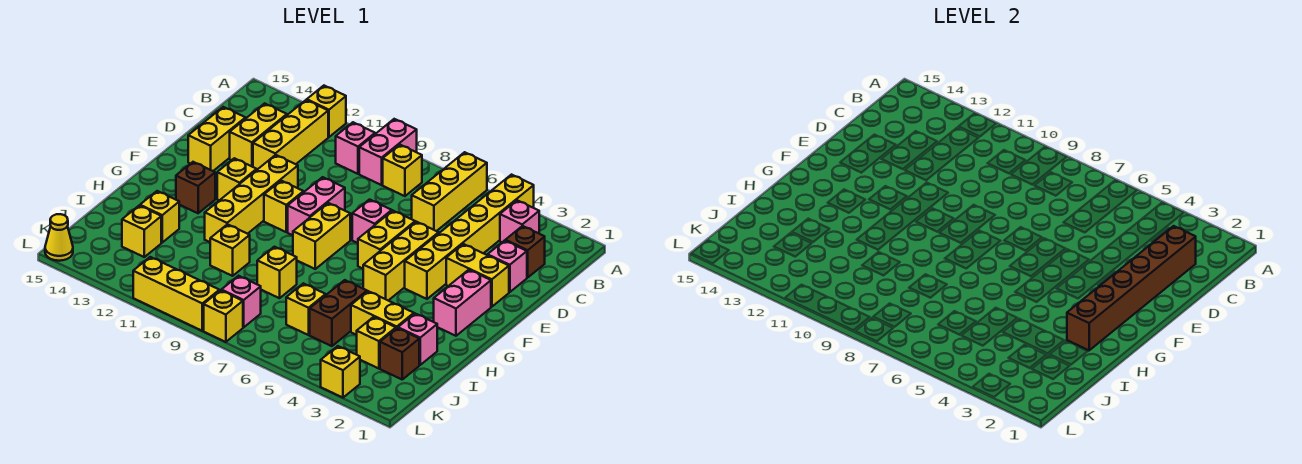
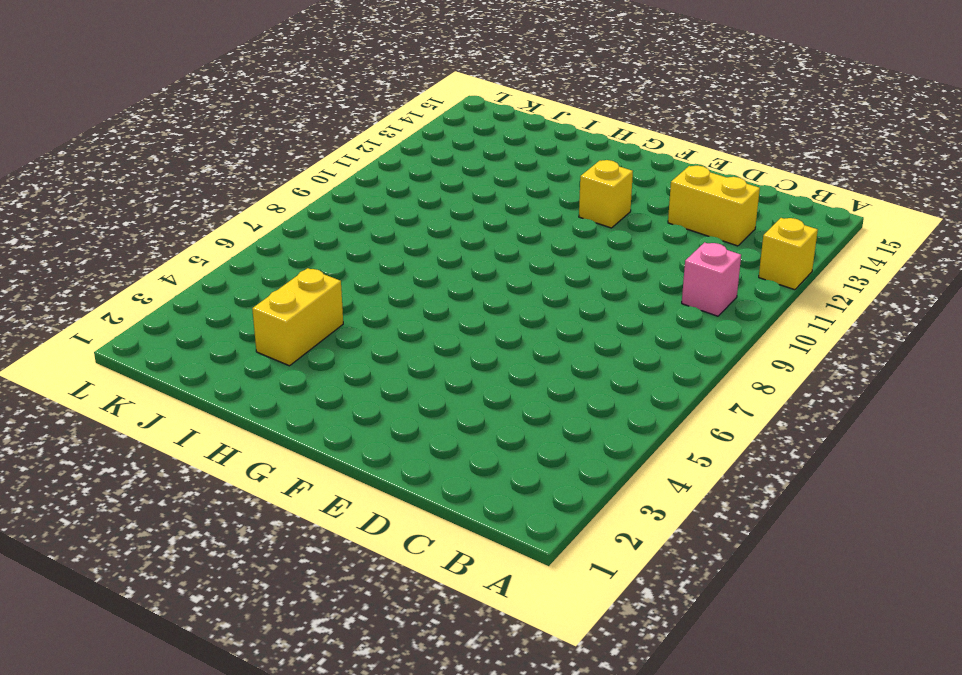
none -> yellow brick A4:F4 level 1
none -> yellow brick A6:C6 level 1
none -> pink brick A9:B9 level 1
none -> pink brick B3 level 1

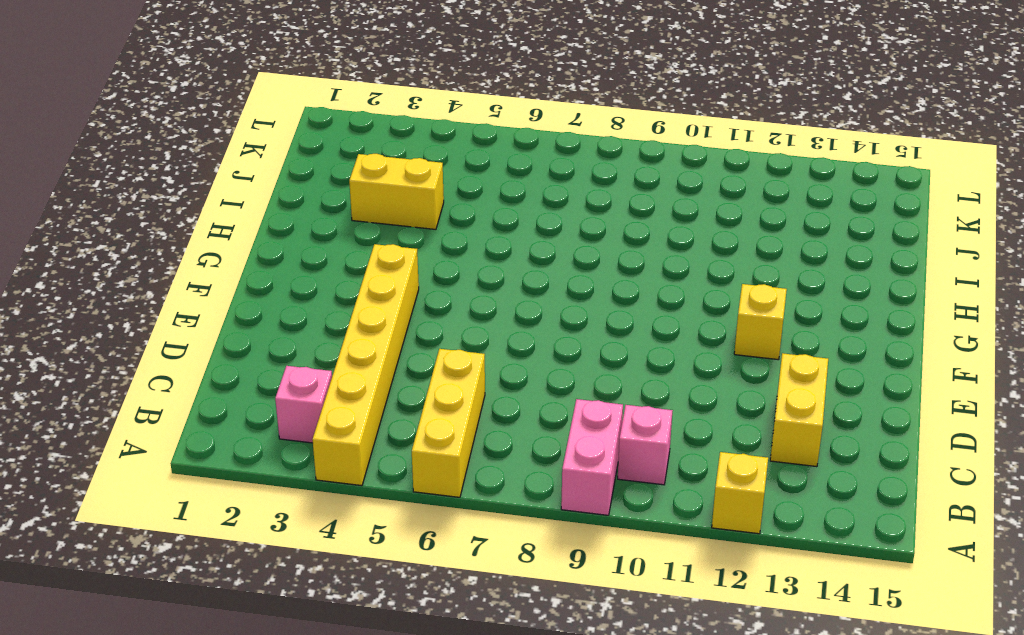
none -> yellow brick B8 level 1
none -> yellow brick B12:D12 level 1
none -> brown brick C2 level 1
none -> pink brick D2 level 1

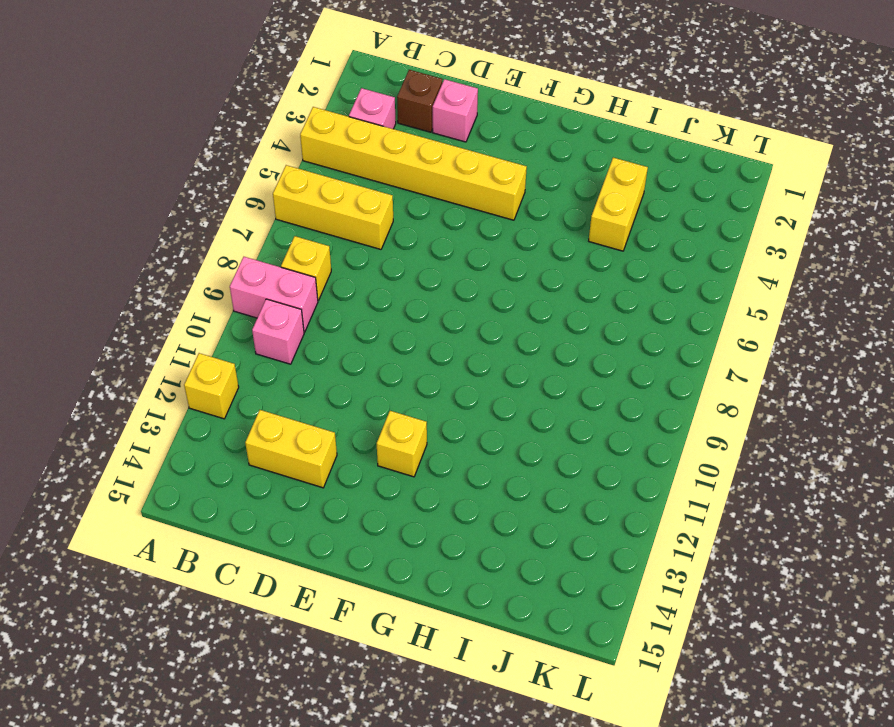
none -> yellow brick B12:D12 level 1
none -> yellow brick D14:E14 level 1
none -> yellow brick E2:E3 level 1
none -> yellow brick E5:G5 level 1

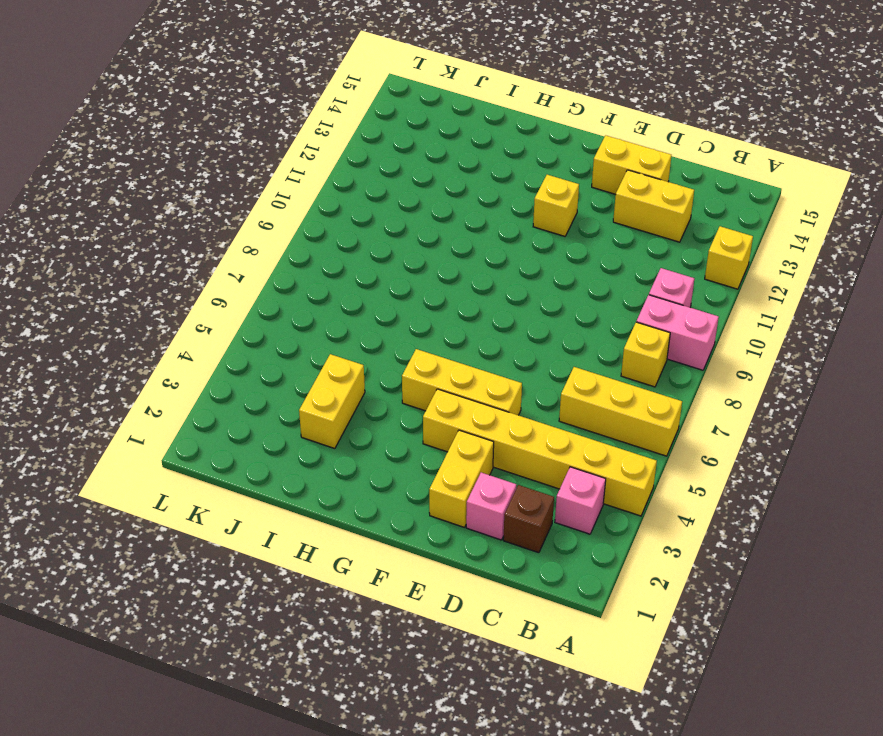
none -> yellow brick B12:D12 level 1
none -> yellow brick E6:F6 level 1
none -> pink brick E7 level 1
none -> pink brick E9:F9 level 1

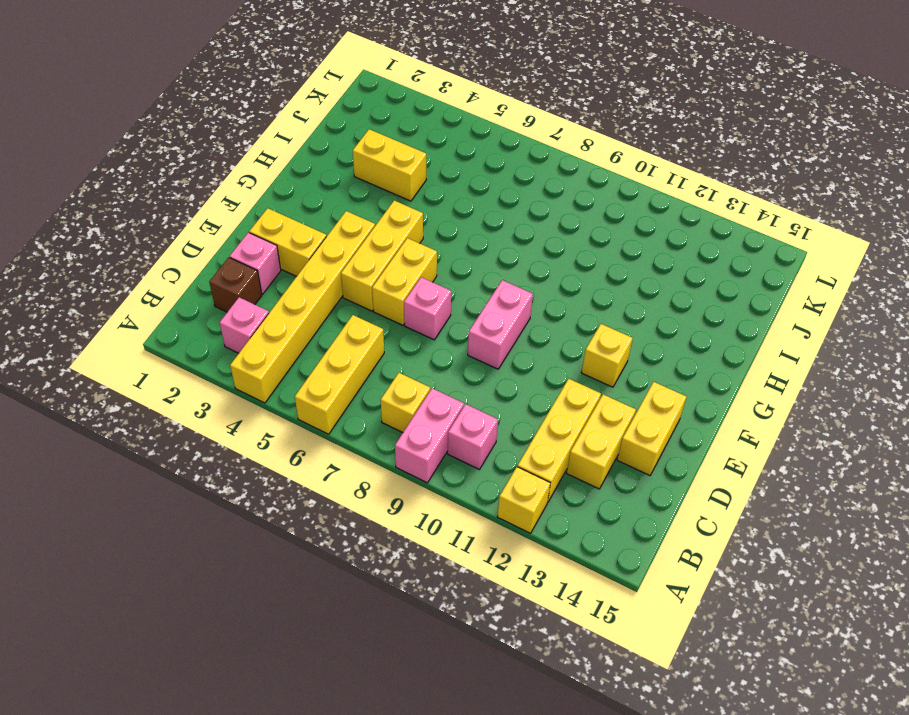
none -> yellow brick E11:H11 level 1
none -> pink brick F2:G2 level 1
none -> yellow brick F8:G8 level 1
none -> yellow brick F10 level 1

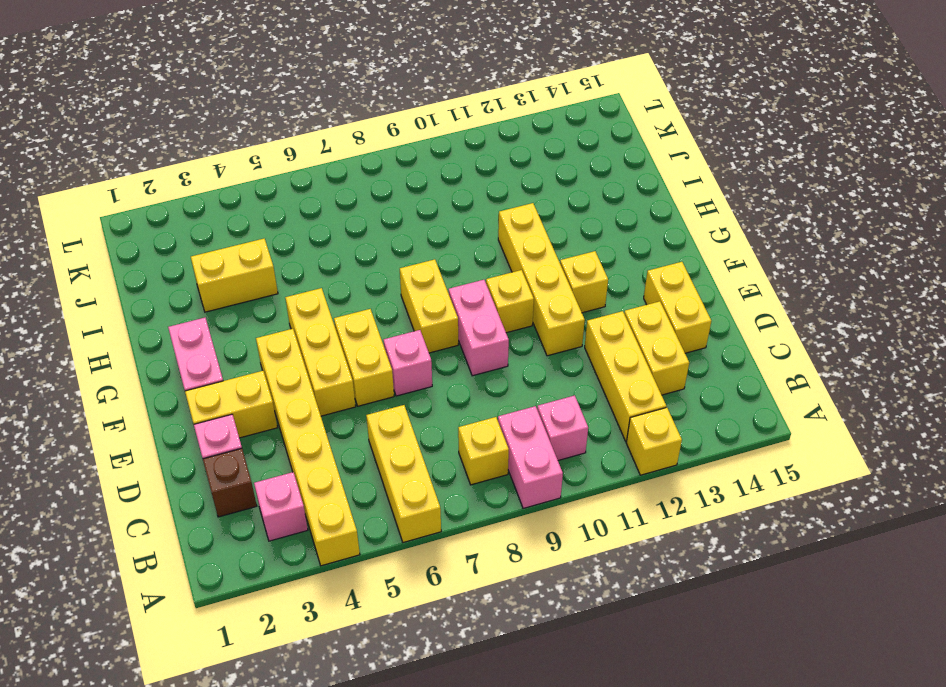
none -> brown brick G13 level 1
none -> pink brick I2 level 1
none -> brown brick I5:J5 level 1
none -> yellow brick I8 level 1

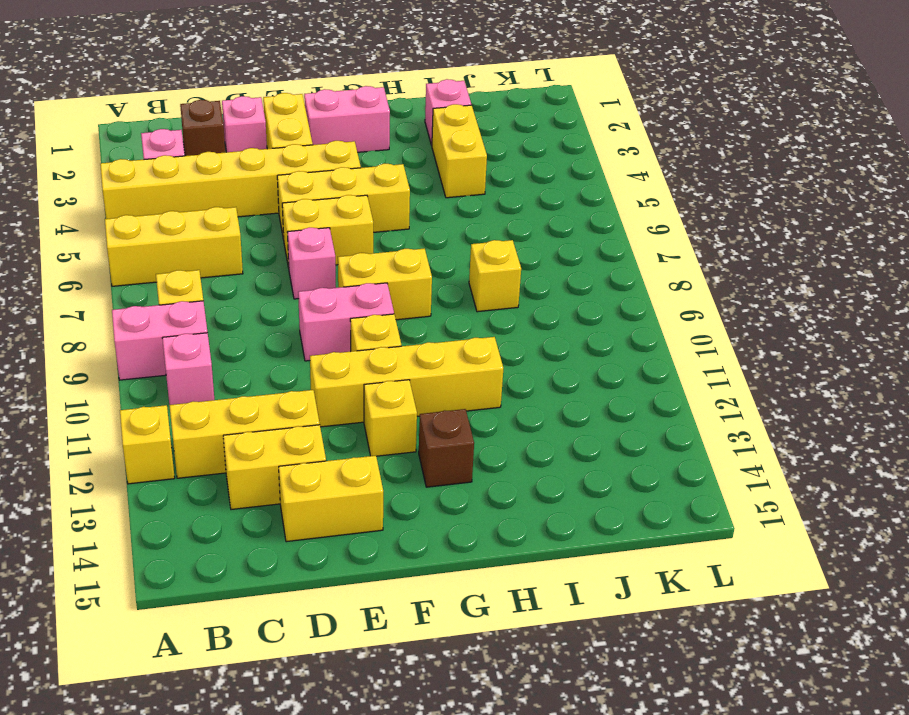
none -> brown brick I5:J5 level 1
none -> yellow brick I10 level 1
none -> yellow brick I13 level 1
none -> brown brick J2 level 1

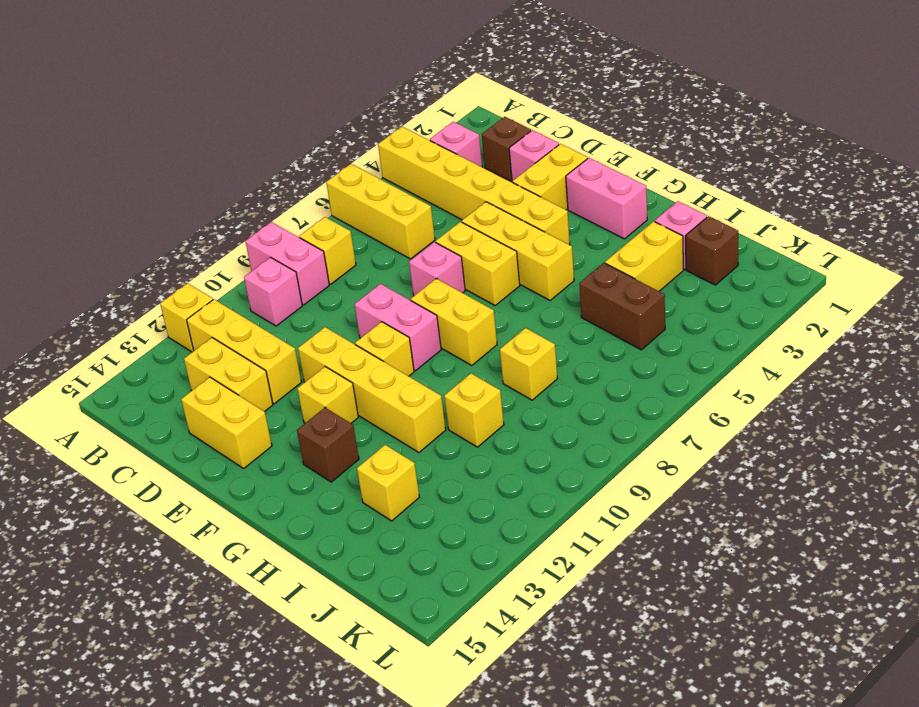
none -> yellow brick J3 level 1
none -> yellow brick J6 level 1
none -> yellow brick J13 level 1
none -> pink brick K8 level 1

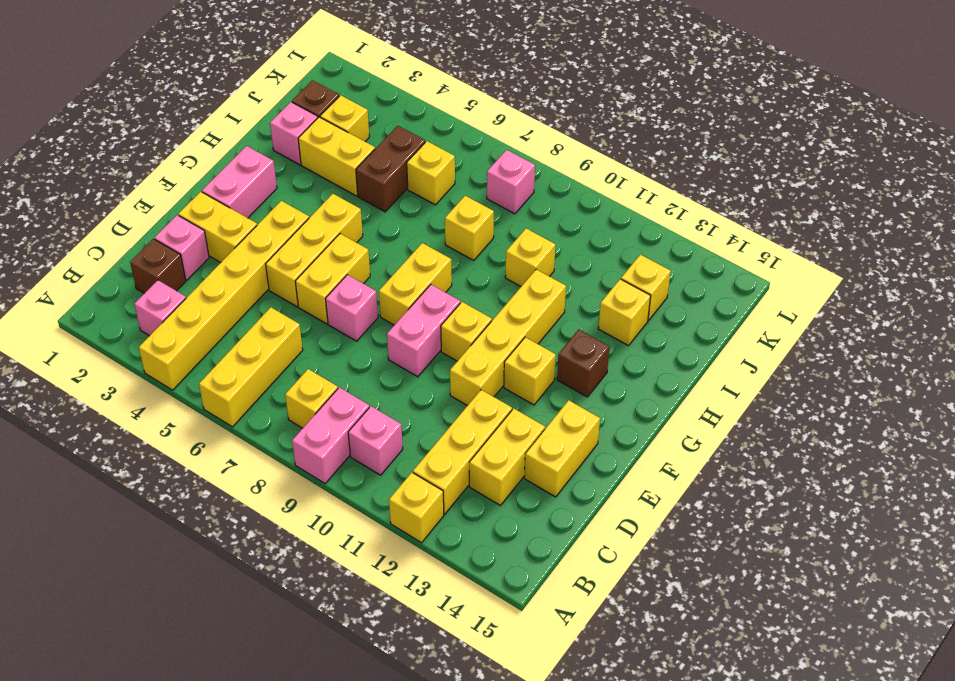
none -> yellow brick L3 level 1
none -> yellow brick L8 level 1
none -> yellow brick L9:L11 level 1
none -> yellow cone L15 level 1

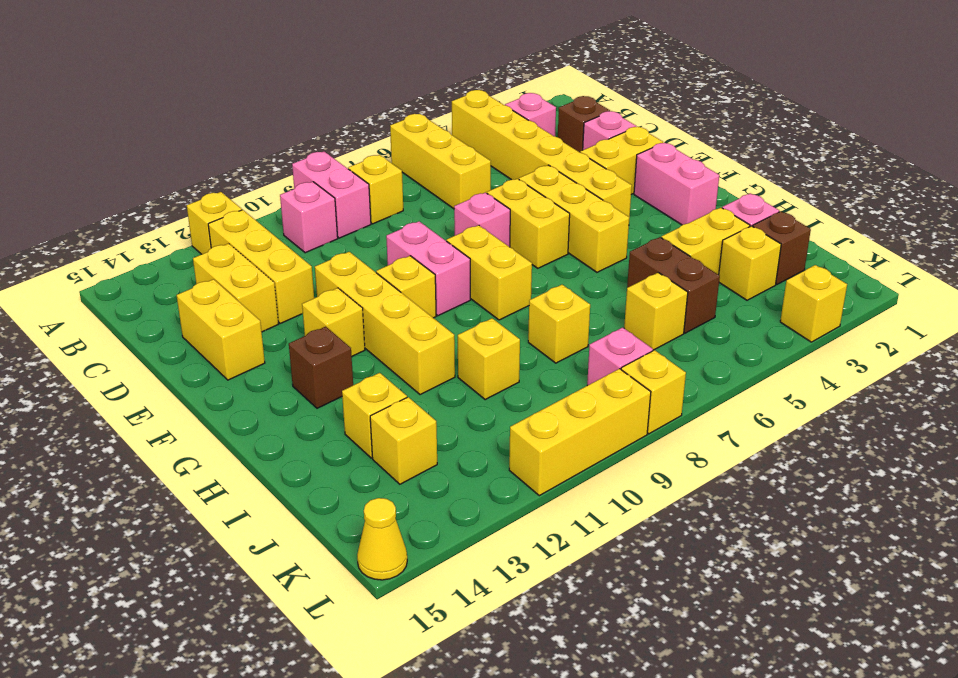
none -> brown brick C2:H2 level 2

